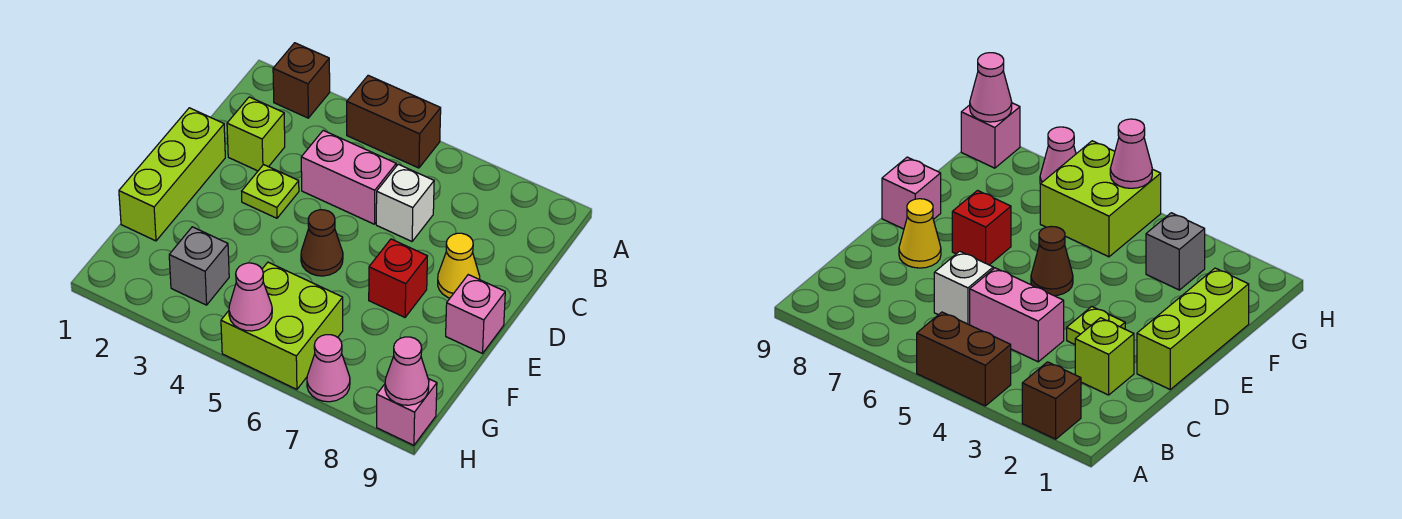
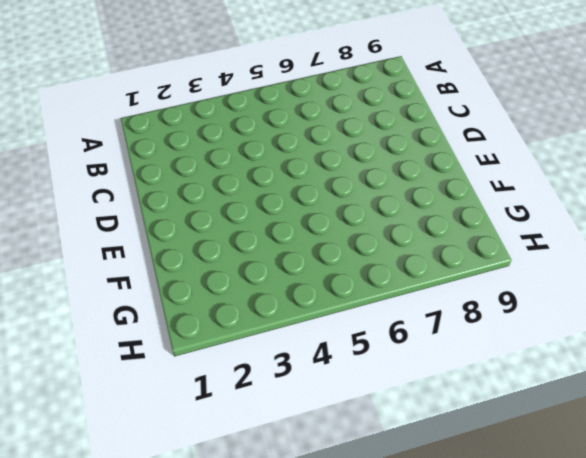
none -> brown brick A2 level 1
none -> brown brick A4:A5 level 1
none -> lime brick C2 level 1

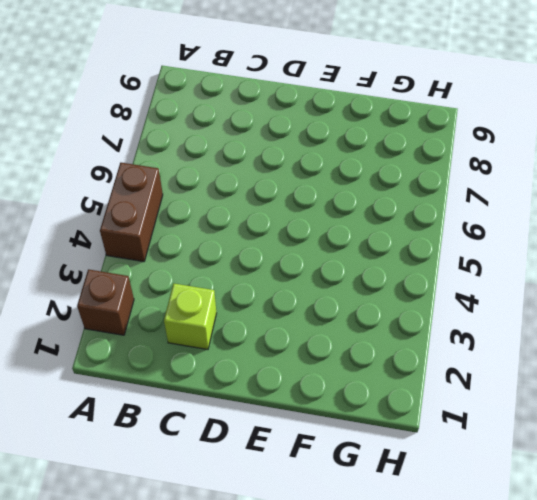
none -> pink brick C4:C5 level 1
none -> white brick C6 level 1
none -> lime brick D1:F1 level 1

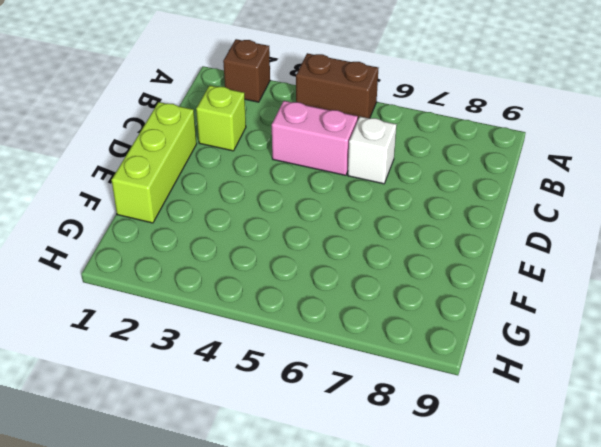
none -> lime plate D3 level 1
none -> yellow cone D8 level 1
none -> brown cone E5 level 1

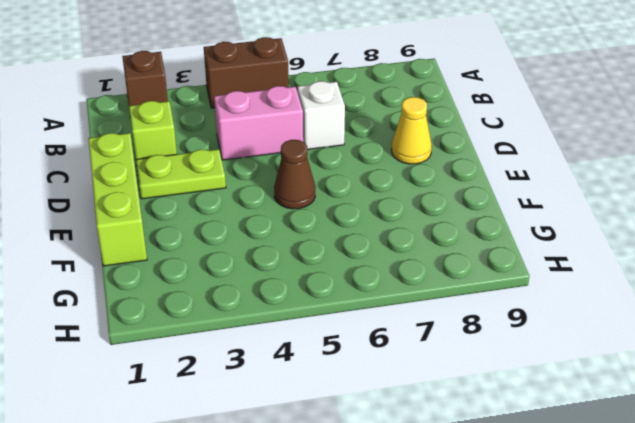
lime plate D2:D3 level 1 -> lime plate D3 level 1
none -> red brick E7 level 1
none -> pink brick E9 level 1
none -> grey brick G3 level 1

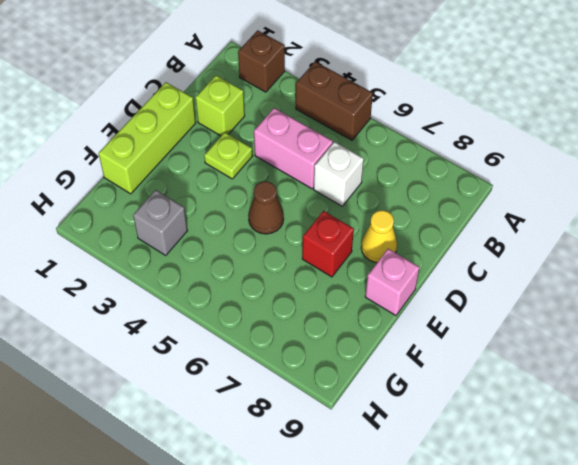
none -> lime brick G5:H6 level 1
none -> pink cone H7 level 1
none -> pink brick H9 level 1

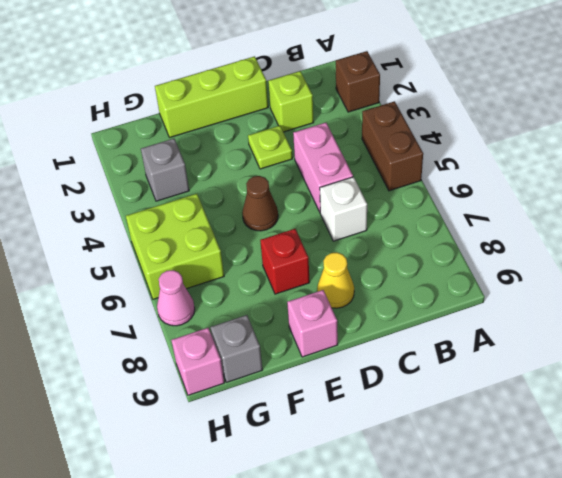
grey brick G9 level 1 -> none
none -> pink cone H5 level 2
none -> pink cone H9 level 2

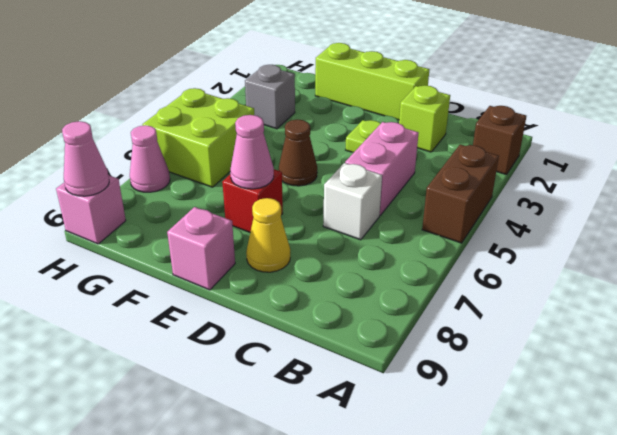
pink cone E7 level 2 -> pink cone H5 level 2

